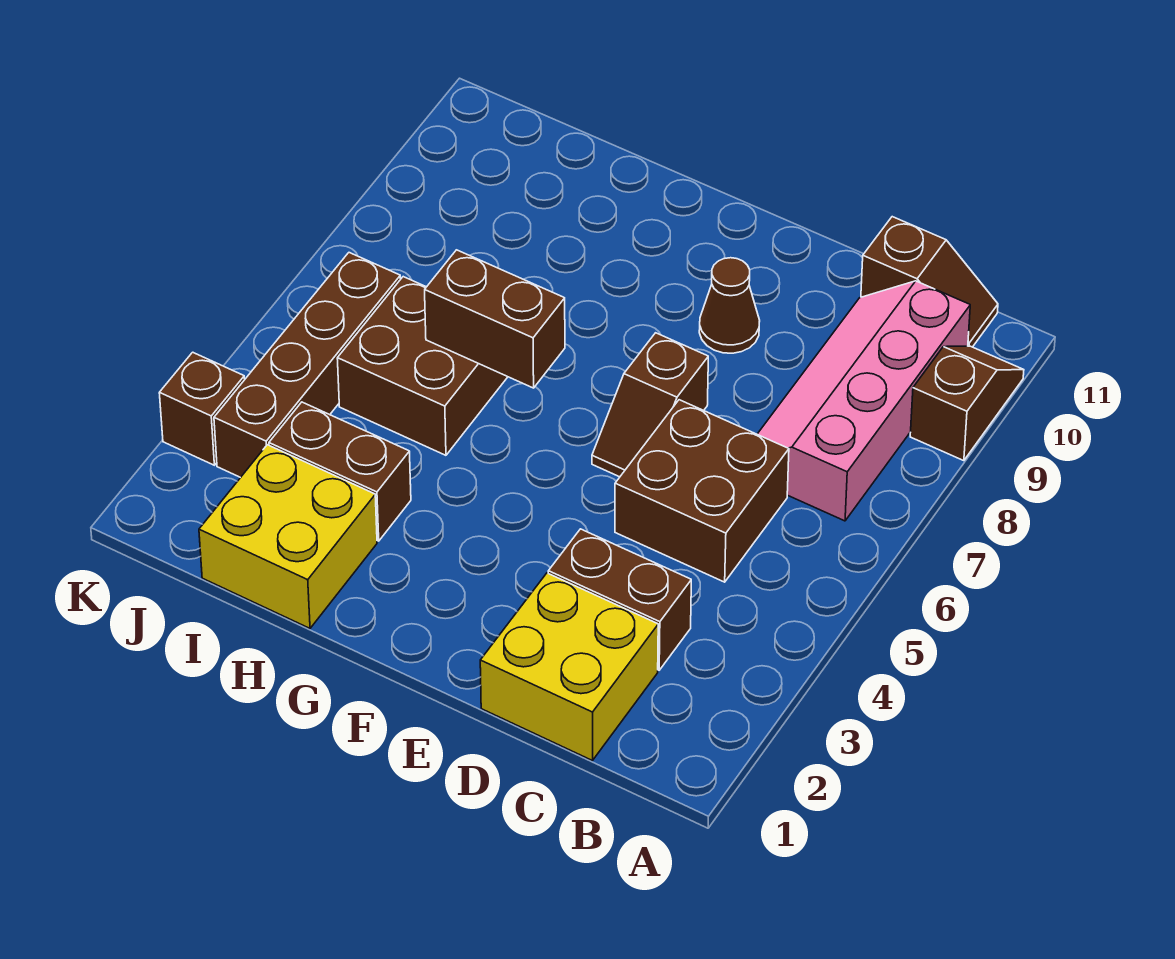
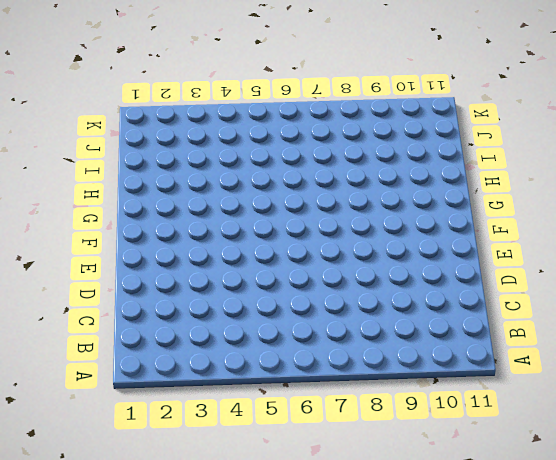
none -> brown slope A9:A10 level 1 top 9
none -> pink slope B7:C10 level 1 top B
none -> brown slope B11:C11 level 1 top C

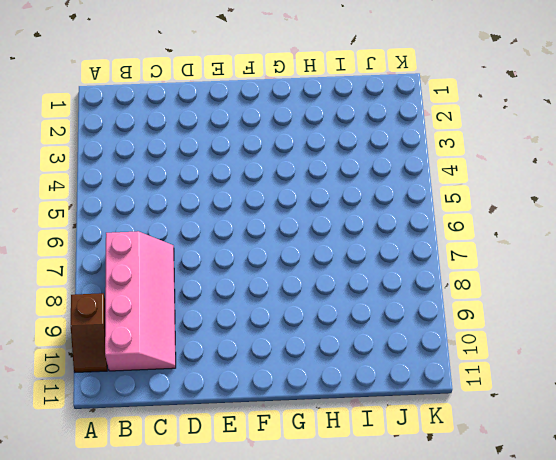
none -> brown slope B11:C11 level 1 top C
none -> yellow brick C1:D2 level 1
none -> brown brick C3:D3 level 1

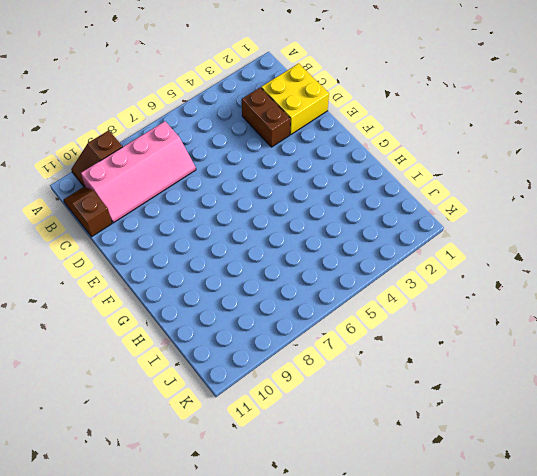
none -> brown brick C5:D6 level 1
none -> brown slope E6:E7 level 1 top 7
none -> brown cone E9 level 1

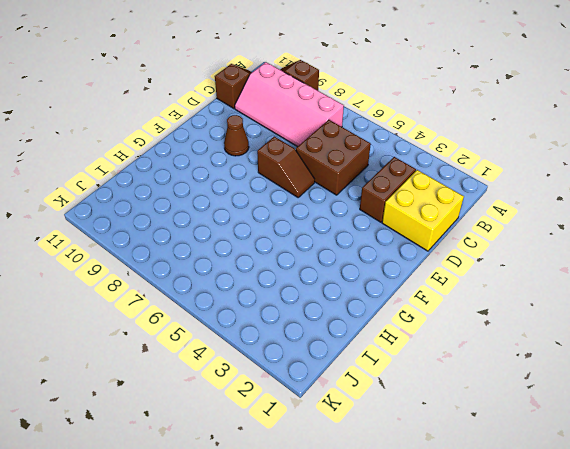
none -> yellow brick H1:I2 level 1
none -> brown brick H3:I3 level 1
none -> brown brick H5:I6 level 1

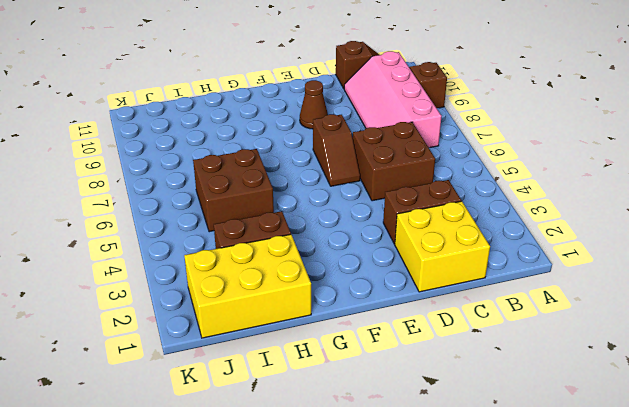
yellow brick H1:J2 level 1 -> yellow brick H1:I2 level 1
none -> brown brick J3:J6 level 1
none -> brown brick K3 level 1
none -> brown brick G6:H6 level 2

